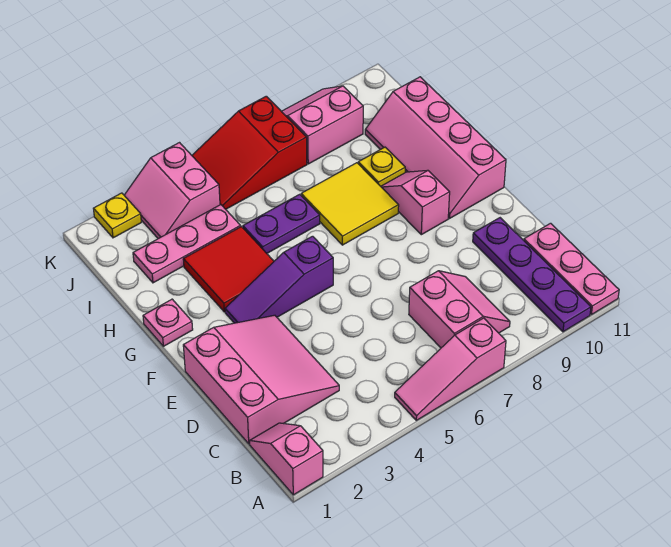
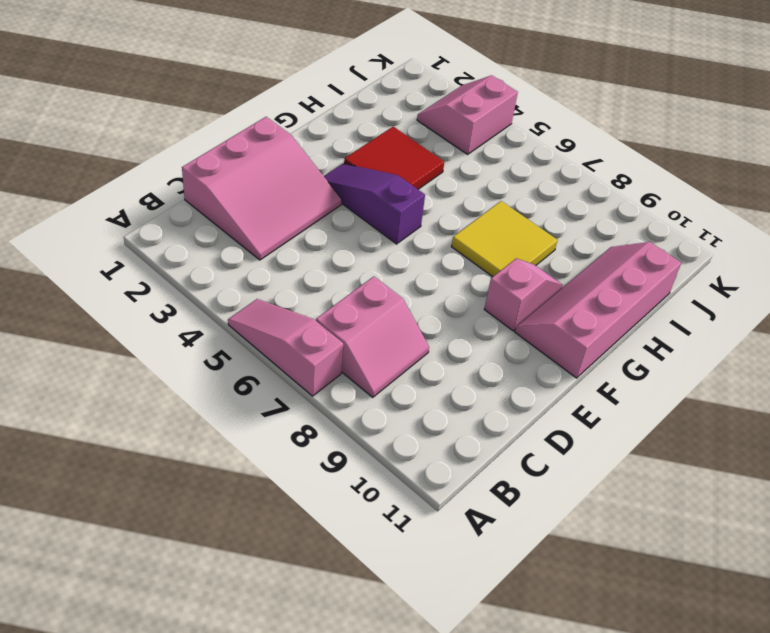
none -> pink slope A1:B1 level 1 top A
none -> purple plate A10:D10 level 1
none -> pink plate A11:C11 level 1

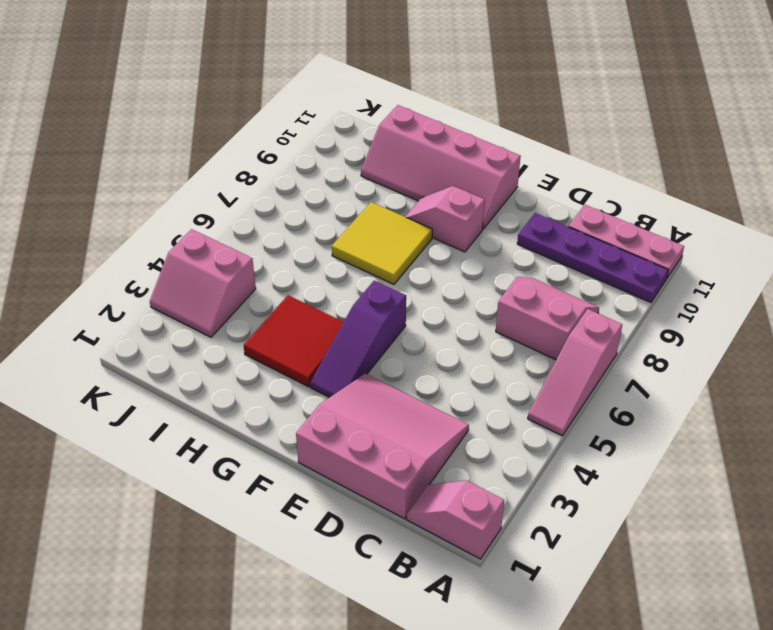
none -> pink plate G1 level 1
none -> purple plate H5:H6 level 1
none -> yellow plate H9 level 1

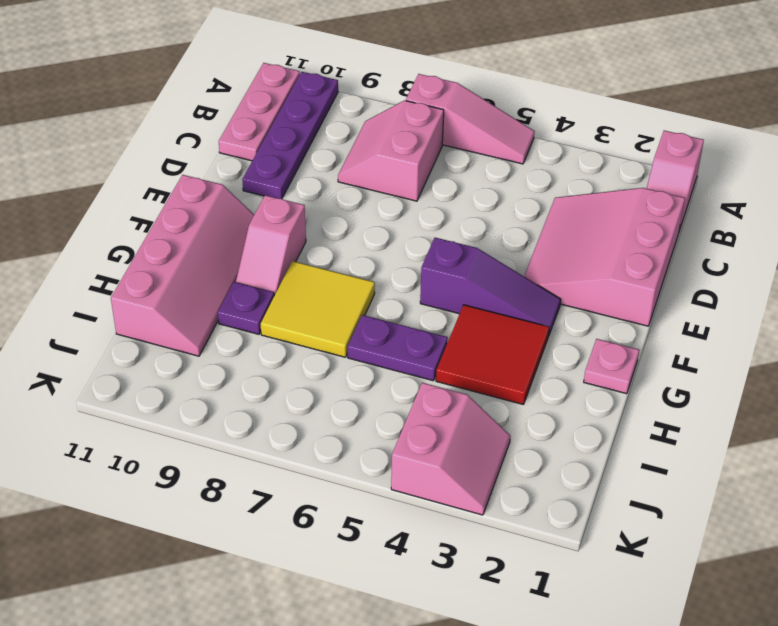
purple plate H9 level 1 -> yellow plate H9 level 1
none -> pink plate I2:I4 level 1
none -> red slope J5:K7 level 1 top 7
none -> pink slope J8:K9 level 1 top J

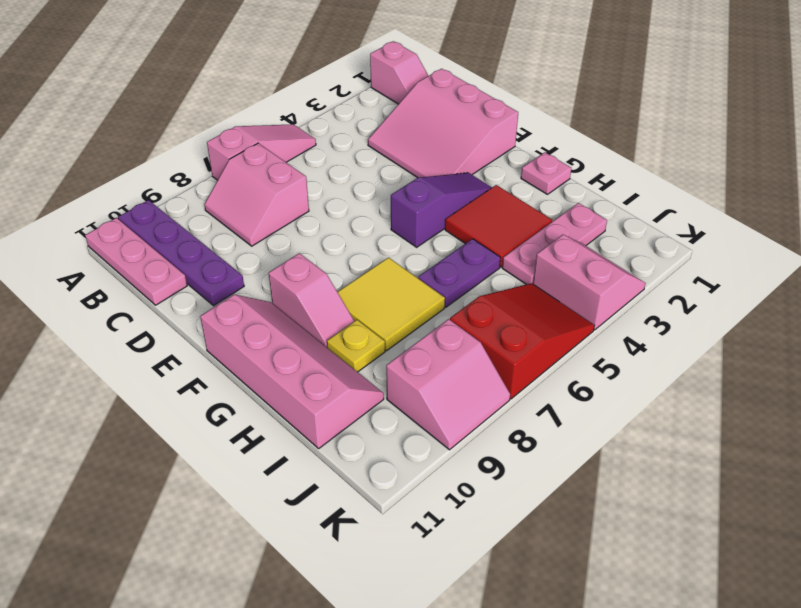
none -> yellow plate K2 level 1

